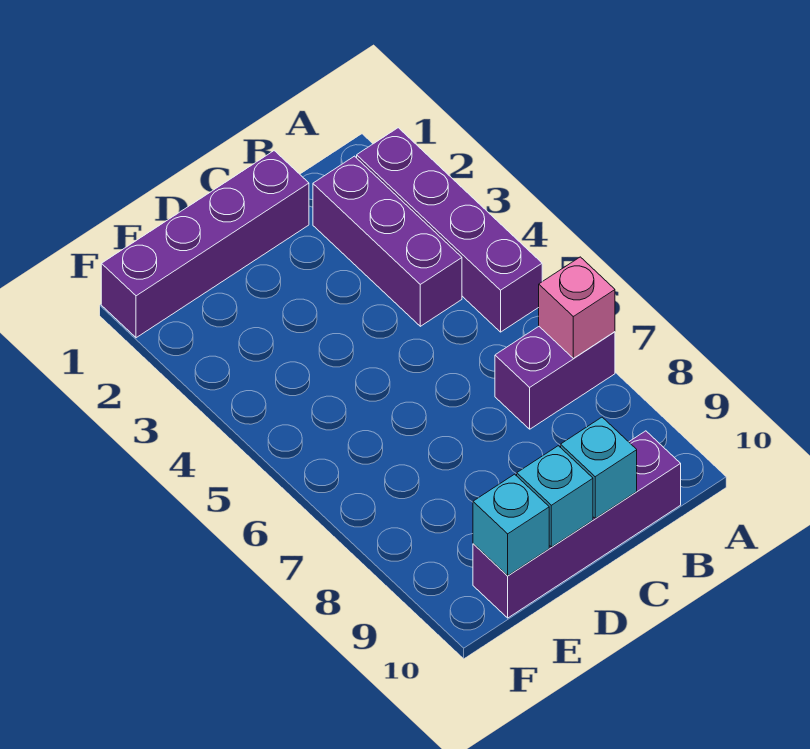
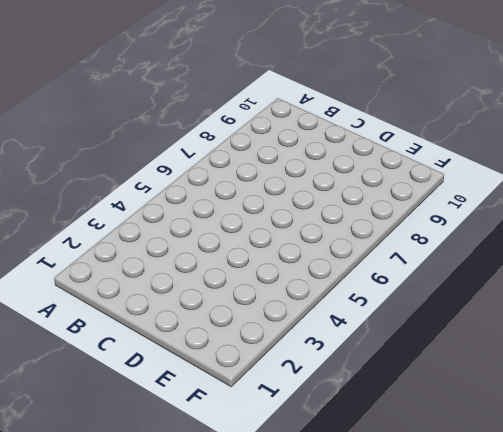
none -> purple brick A2:A5 level 1
none -> purple brick A7:B7 level 1

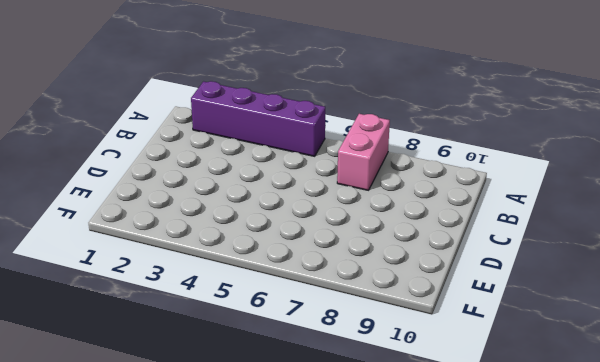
pink brick A7:B7 level 1 -> purple brick A7:B7 level 1
none -> purple brick B2:B4 level 1
none -> purple brick B10:E10 level 1

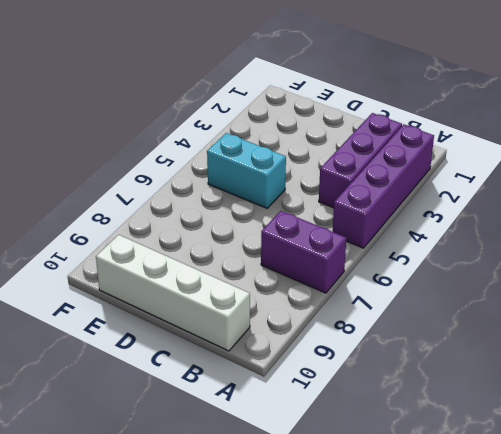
white brick B10:E10 level 1 -> purple brick B10:E10 level 1
cyan brick D5:E5 level 1 -> none
none -> purple brick C1:F1 level 1
none -> pink brick A7 level 2

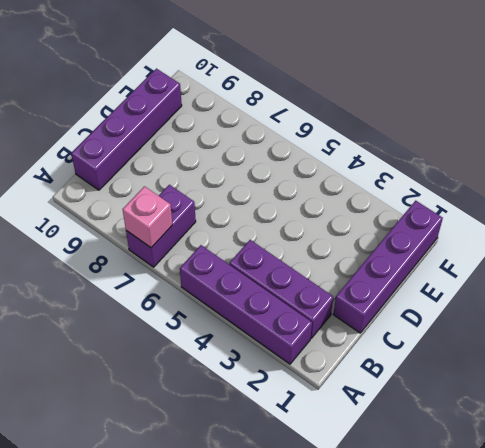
none -> cyan brick C10 level 2
none -> cyan brick D10 level 2

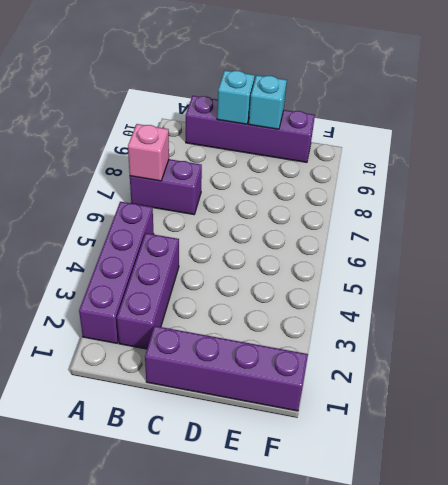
none -> cyan brick E10 level 2

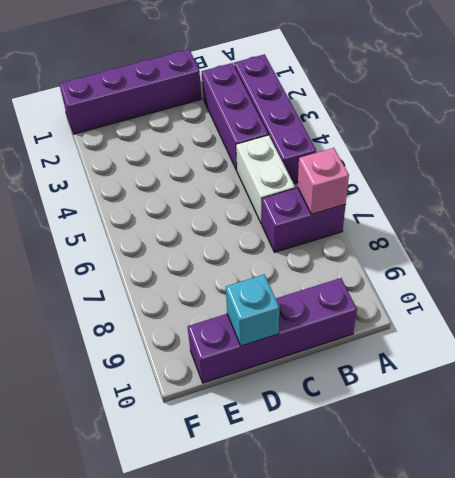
white brick B5:B6 level 1 -> none
none -> cyan brick C10 level 2
none -> cyan brick E10 level 2

